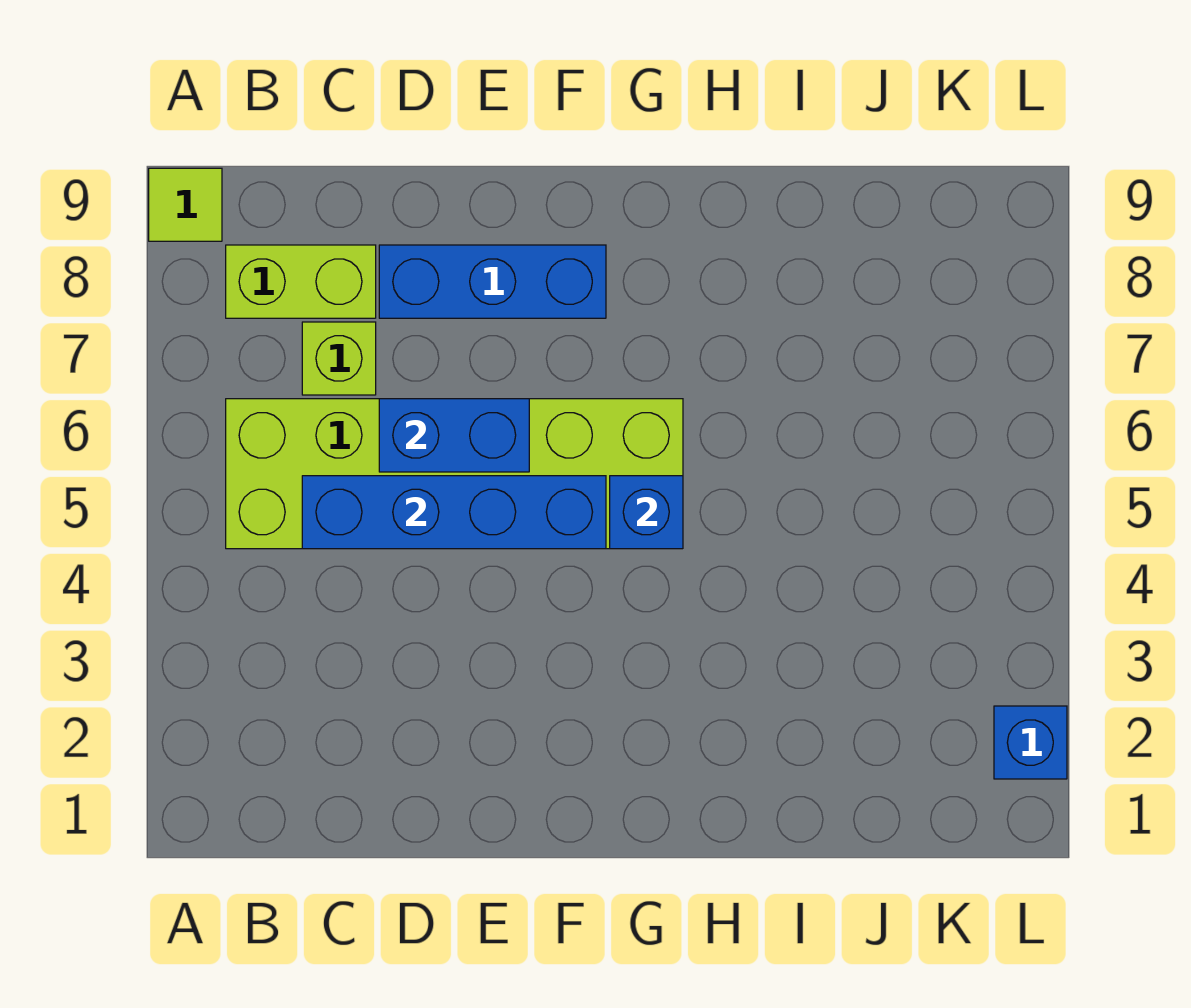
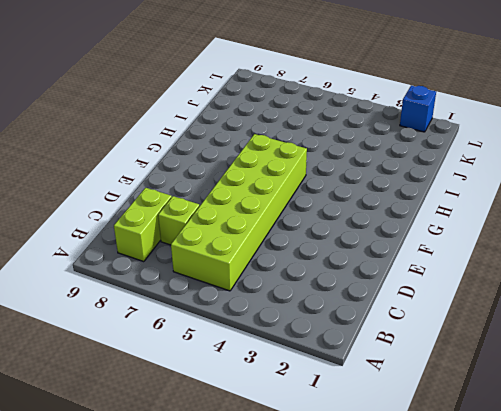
none -> lime tile A9 level 1
none -> blue brick D8:F8 level 1

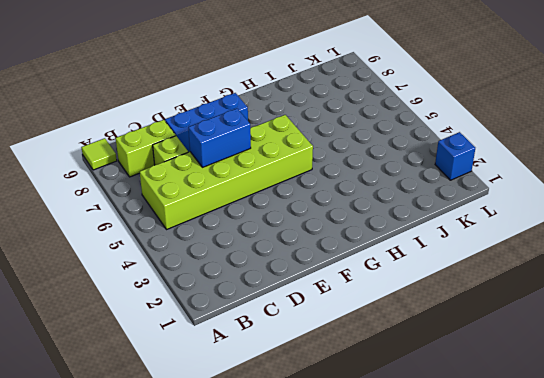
none -> blue brick C5:F5 level 2
none -> blue brick G5 level 2

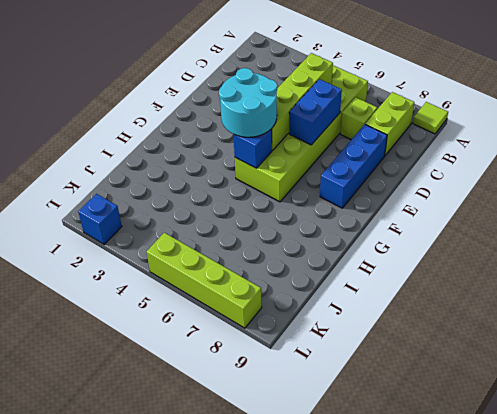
lime brick C5:F5 level 2 -> blue brick C5:F5 level 2
cyan round brick F4:G5 level 3 -> none
lime brick L5:L8 level 1 -> none

